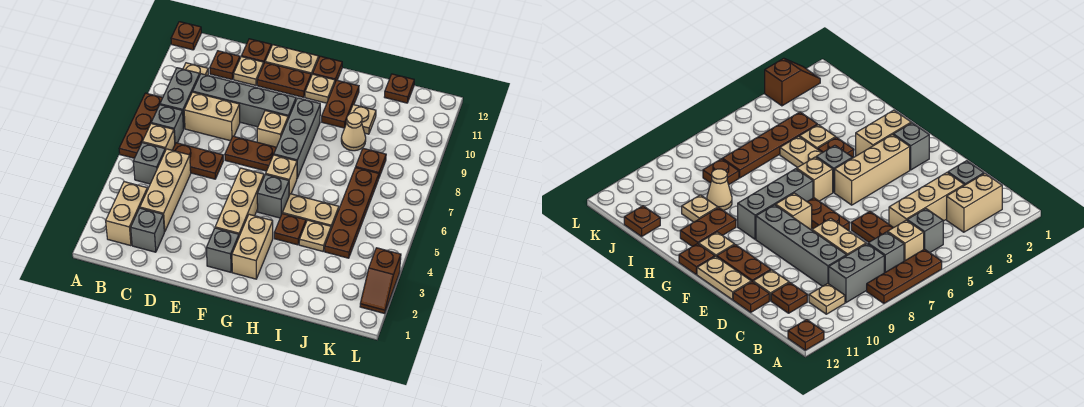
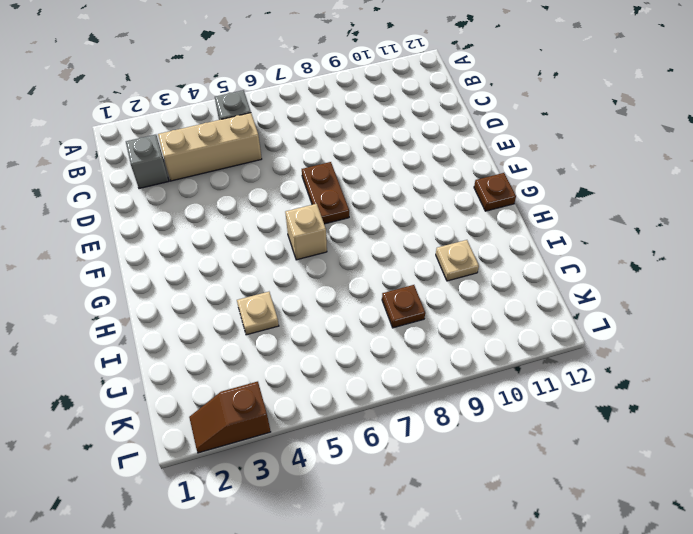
none -> brown plate A6:A8 level 1
none -> brown plate A12 level 1
none -> tan brick B2:B3 level 1
none -> tan brick B6 level 1

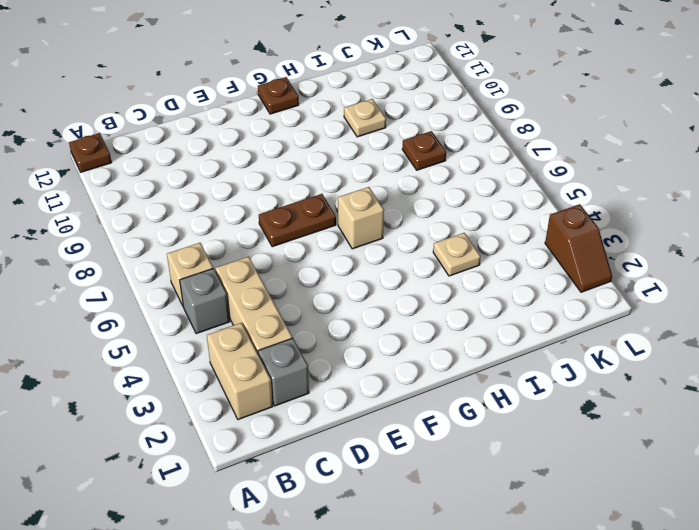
none -> brown plate A6:A8 level 1
none -> grey brick B7 level 1
none -> grey brick B8:B9 level 1
none -> tan plate B10 level 1

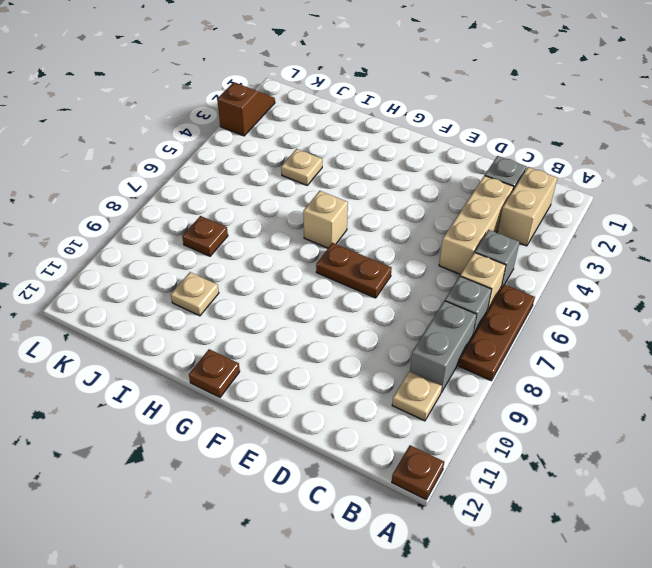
none -> brown plate C6:D6 level 1
none -> tan brick C8:D8 level 1
none -> grey brick C9:F9 level 1
none -> brown plate C11 level 1

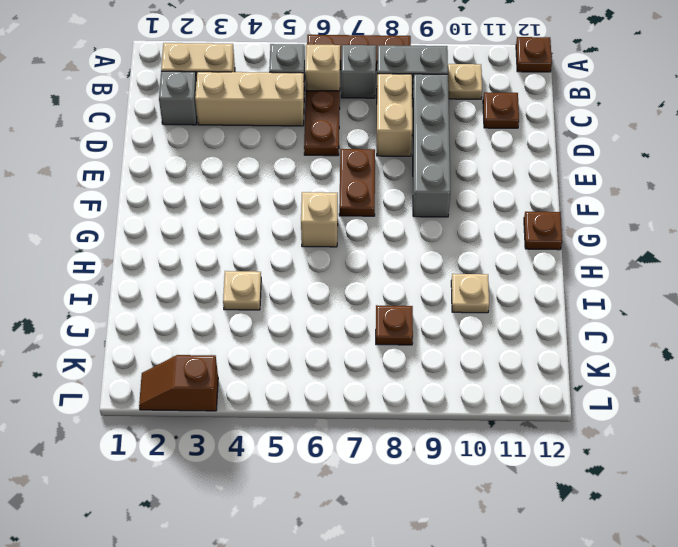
none -> tan plate D11 level 1
none -> brown plate D12 level 1
none -> brown plate E11:F11 level 1
none -> tan plate E12:F12 level 1

